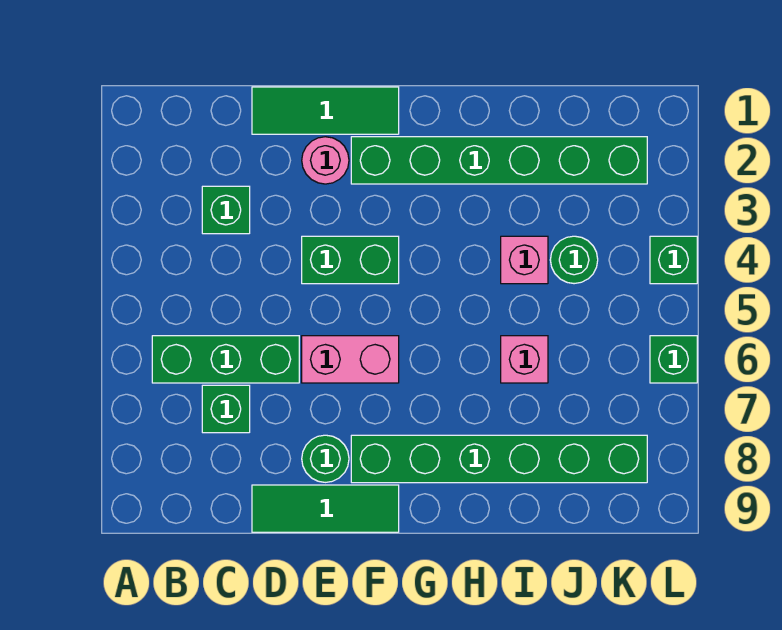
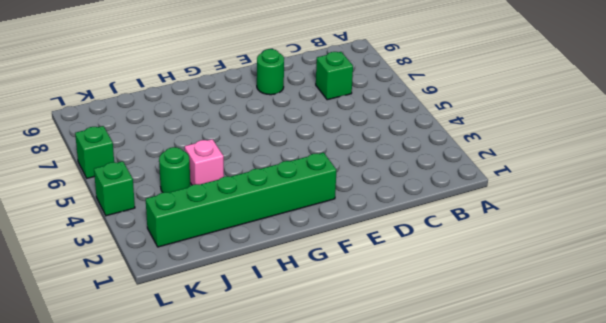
none -> green brick B6:D6 level 1
none -> green brick C3 level 1
none -> green tile D1:F1 level 1

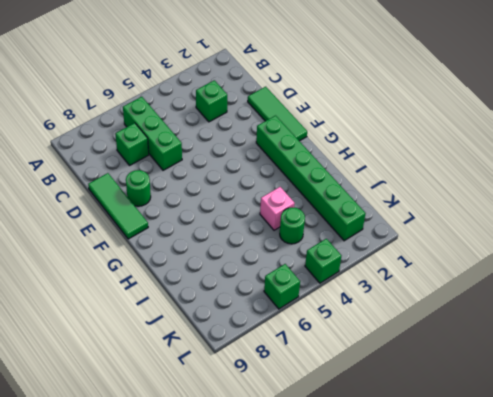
none -> pink round brick E2 level 1
none -> green brick E4:F4 level 1
none -> pink brick E6:F6 level 1

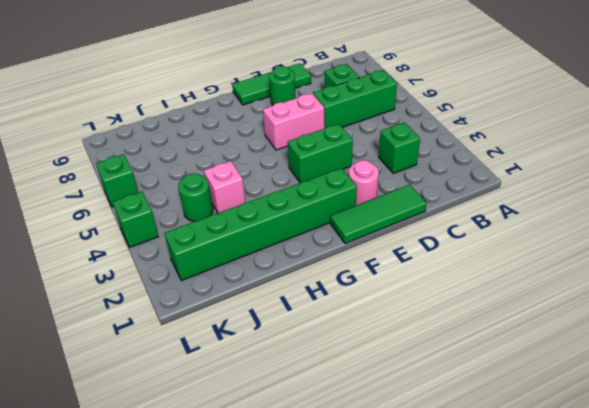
none -> green brick F8:K8 level 1
none -> pink brick I6 level 1

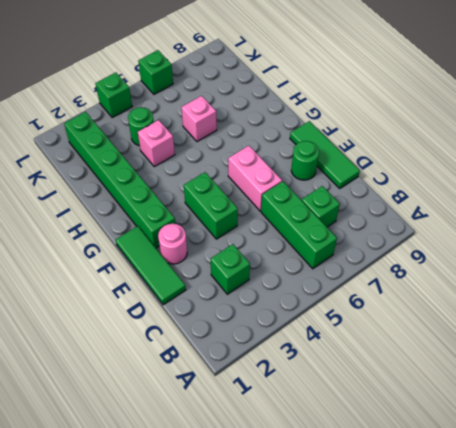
none -> green brick F8:K8 level 1

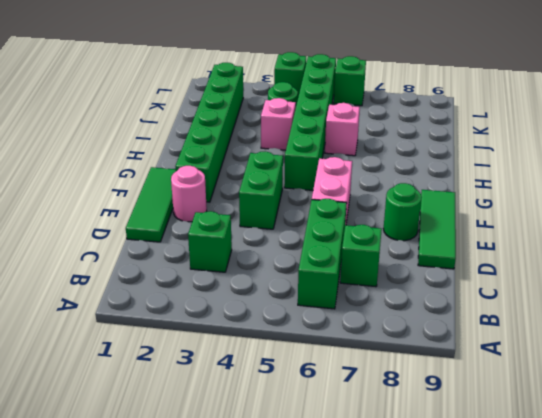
green brick G5:L5 level 1 -> green brick F8:K8 level 1

